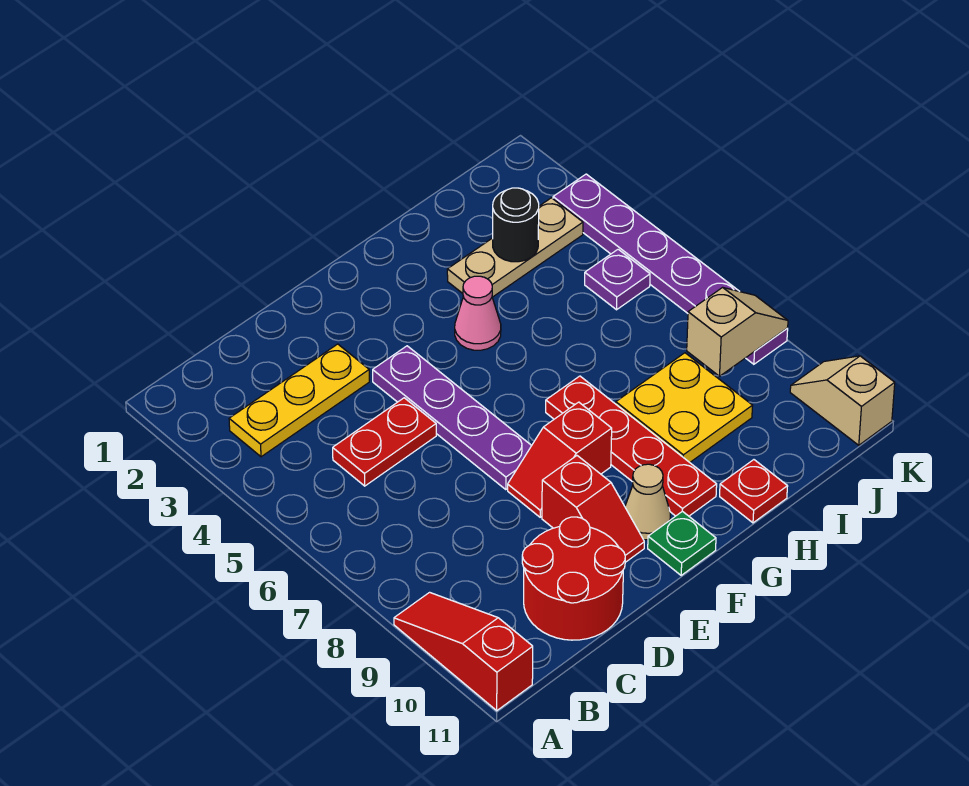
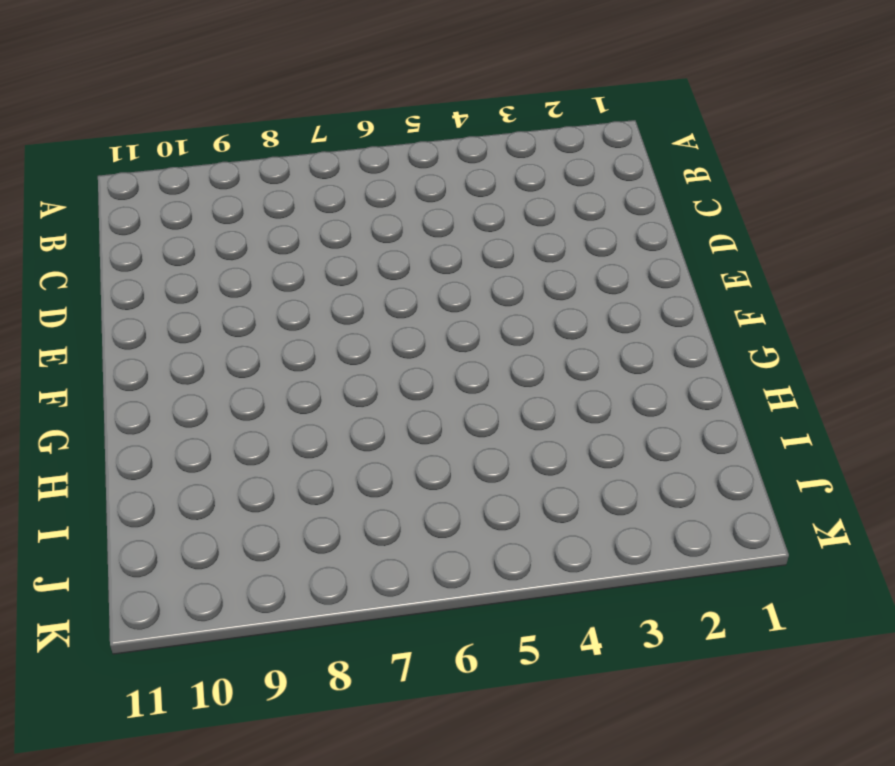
none -> red slope A9:A11 level 1 top 11
none -> yellow plate B3:D3 level 1
none -> red plate C5:D5 level 1

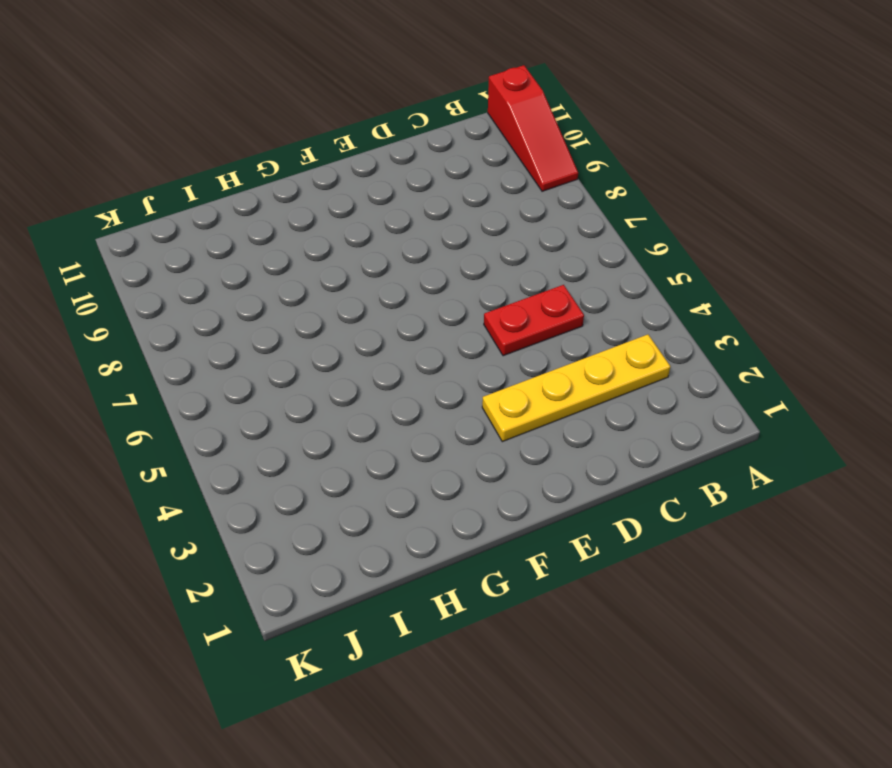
yellow plate B3:E3 level 1 -> yellow plate B3:D3 level 1
none -> red round brick C10:D11 level 1
none -> purple plate E4:E7 level 1
none -> red slope E8:F8 level 1 top F

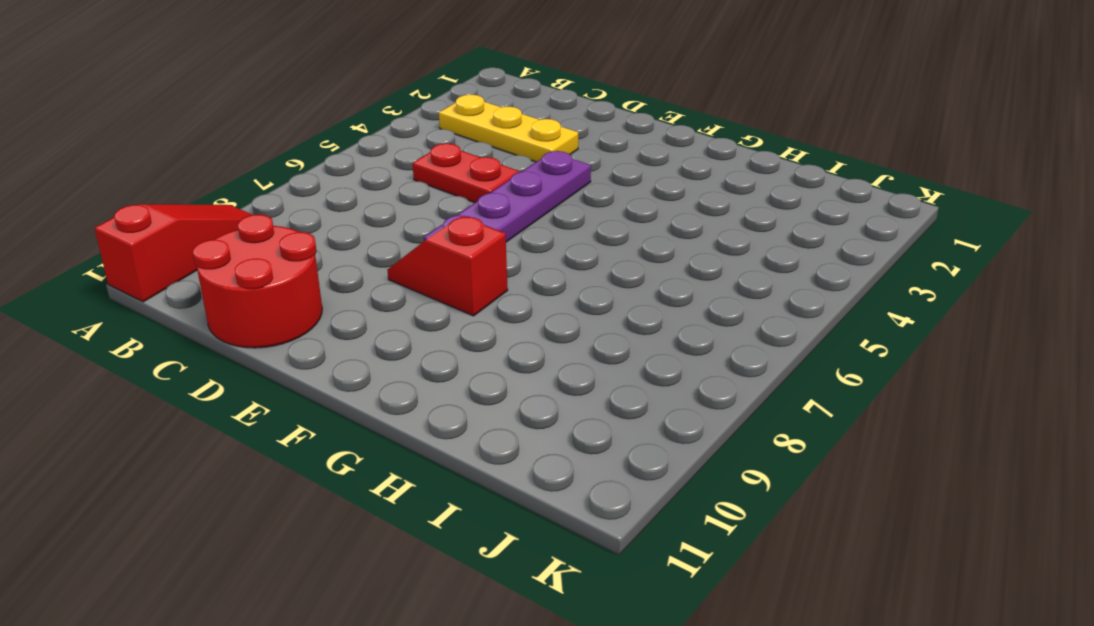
none -> red slope E9:E10 level 1 top 9
none -> tan cone F10 level 1
none -> green plate F11 level 1

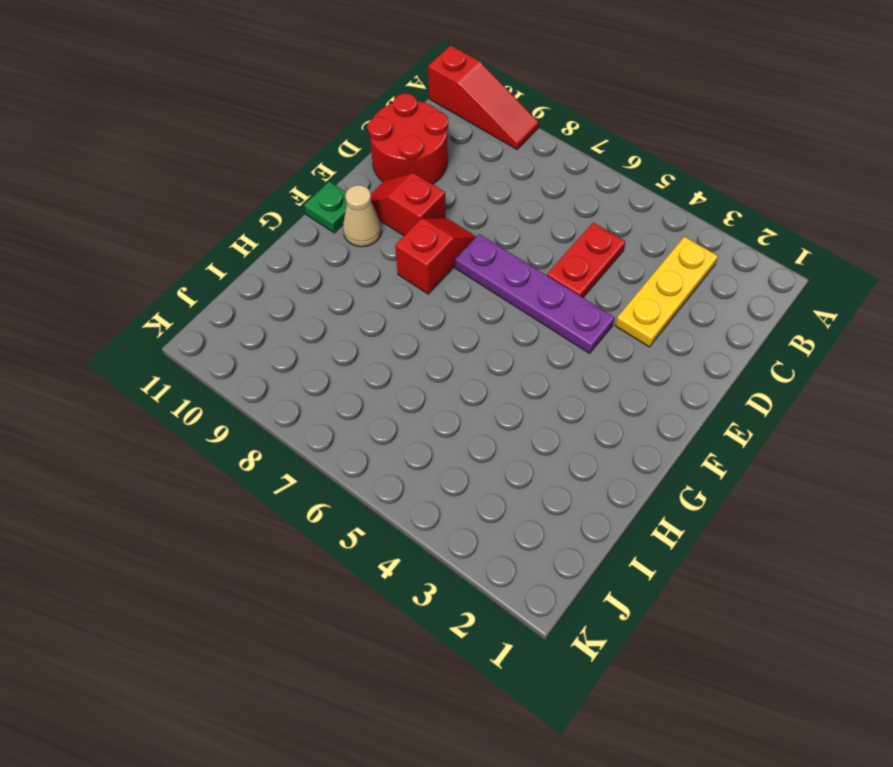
none -> pink cone G4 level 1
none -> red plate G7:G10 level 1
none -> tan plate H3:J3 level 1

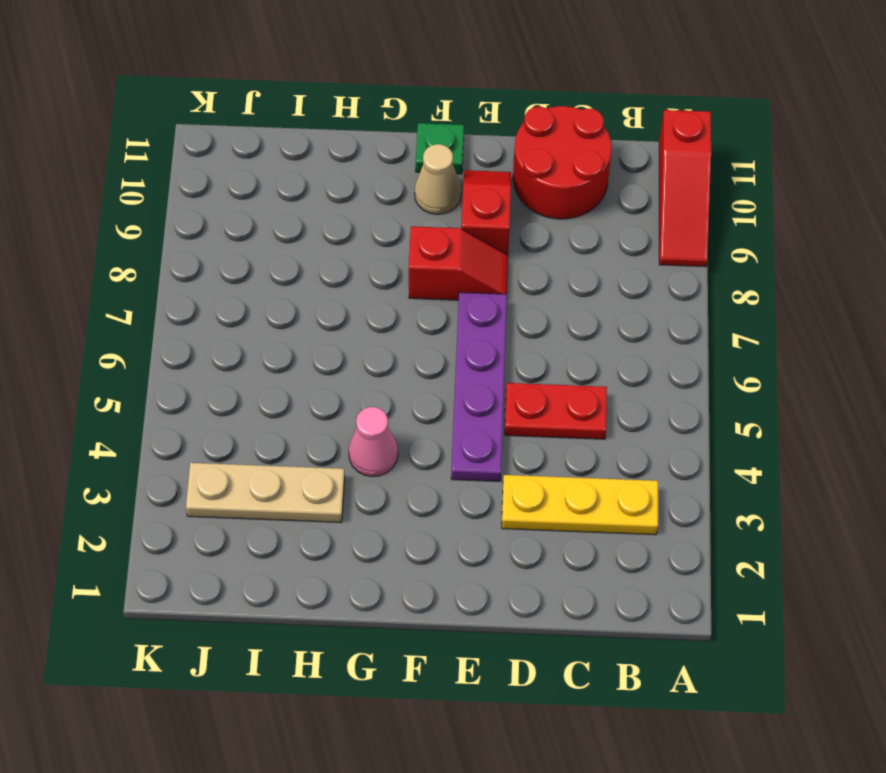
none -> red plate G7:G10 level 1
none -> yellow plate H8:I9 level 1
none -> red plate H11 level 1

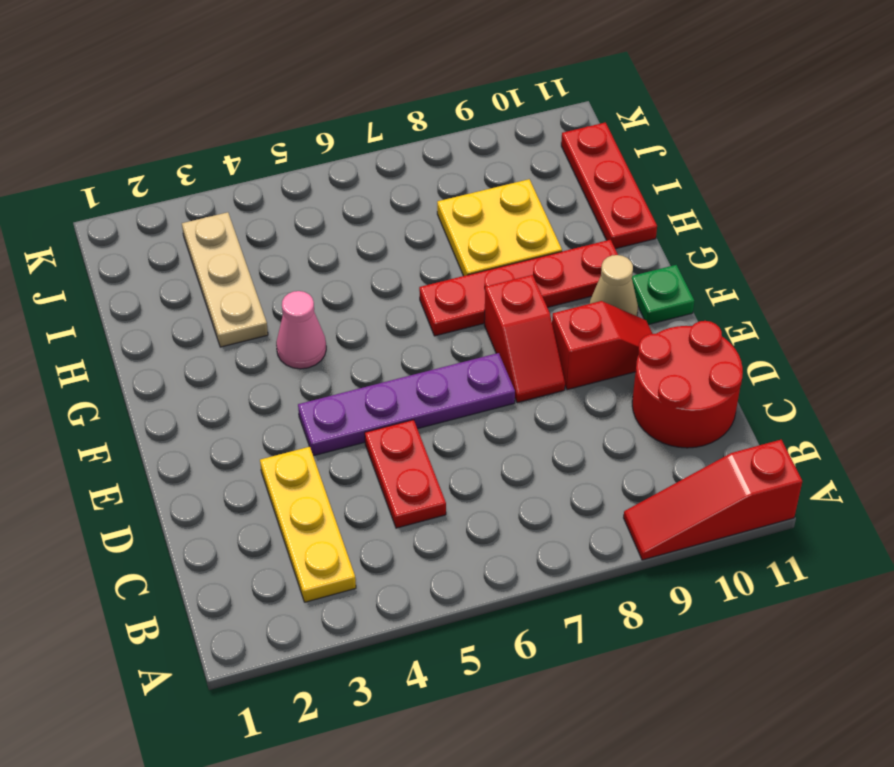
red plate H11:J11 level 1 -> red plate H11 level 1
none -> purple plate J5 level 1
none -> purple plate K3:K8 level 1
none -> tan slope K10:K11 level 1 top 11

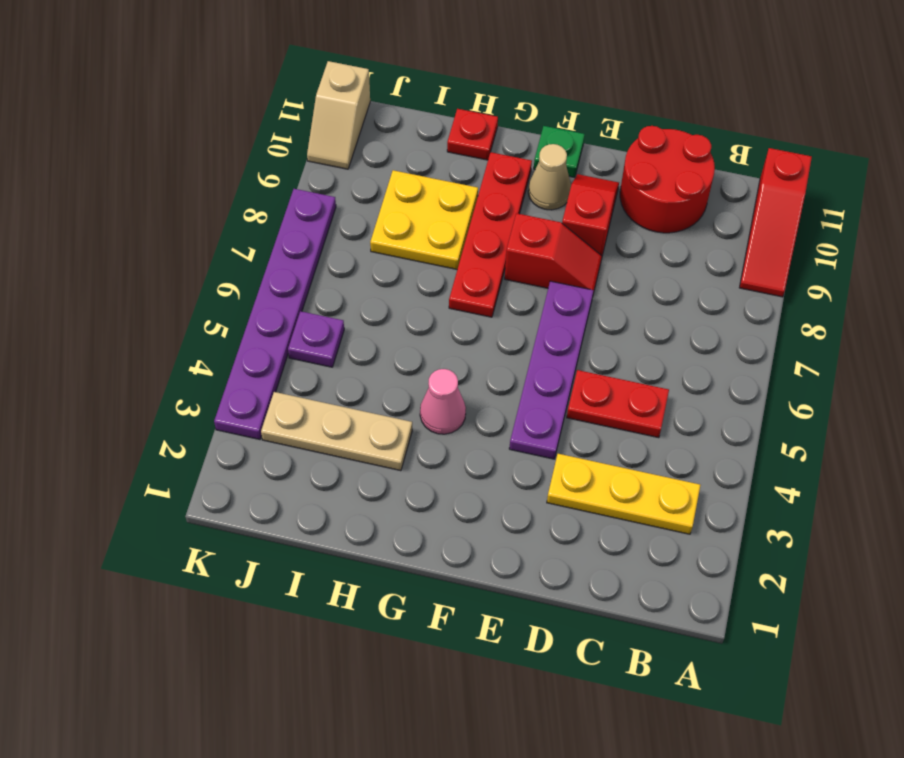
none -> black round brick I3 level 2
none -> tan slope J8:K8 level 2 top J

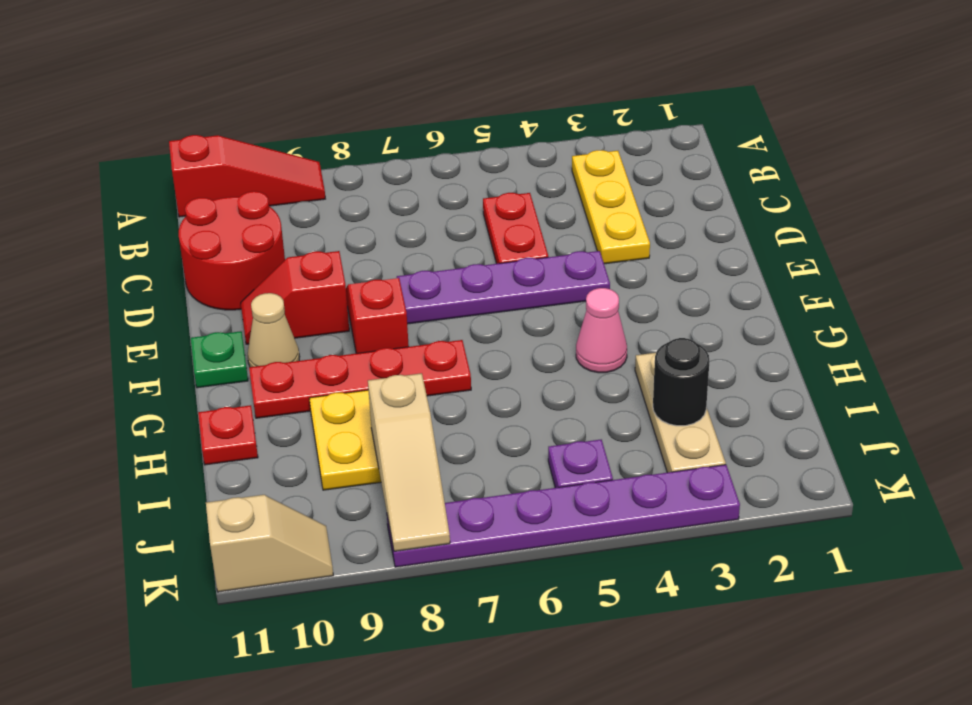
tan slope I8:K8 level 2 top I -> tan slope J8:K8 level 2 top J

